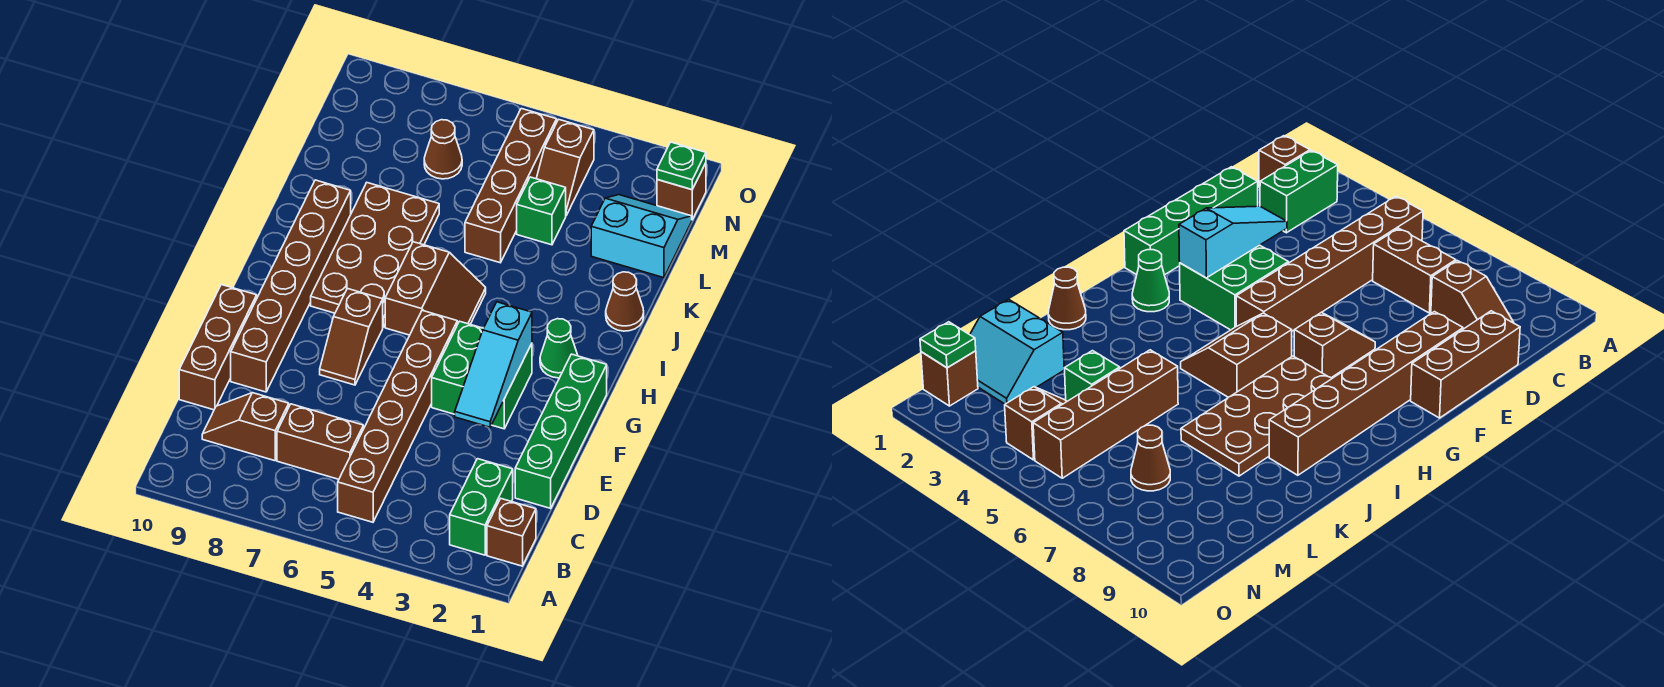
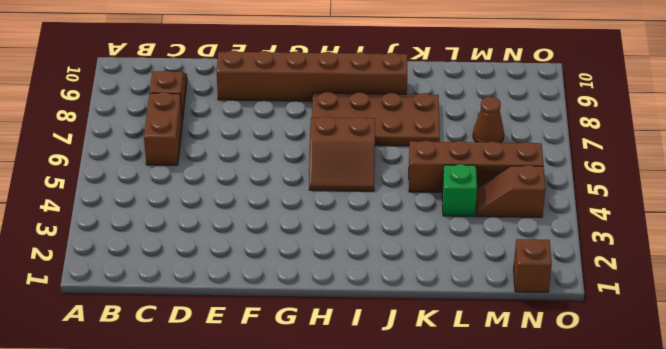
none -> brown brick B1 level 1
none -> green brick B2:C2 level 1
none -> brown brick B5:G5 level 1

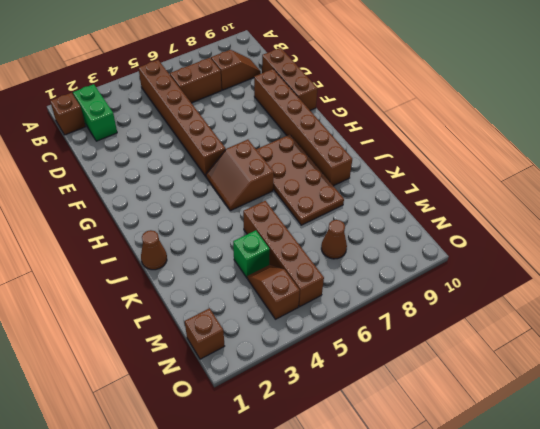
none -> green brick D1:G1 level 1
none -> green brick F3:G4 level 1
none -> brown slope F7:G7 level 1 top G

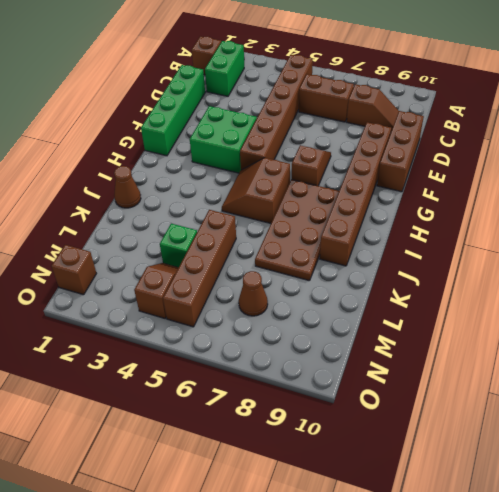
none -> green cone H2 level 1
none -> cyan slope L1:M2 level 1 top L
none -> cyan slope E3:G3 level 2 top G

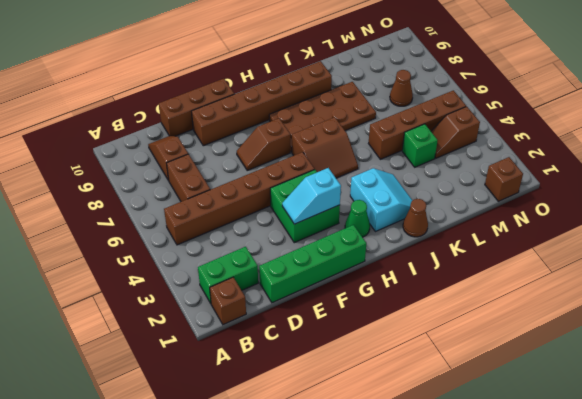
cyan slope F3:G3 level 2 top G -> cyan slope E3:G3 level 2 top G
cyan slope I2:J3 level 1 top I -> cyan slope L1:M2 level 1 top L
none -> green plate N1 level 2

